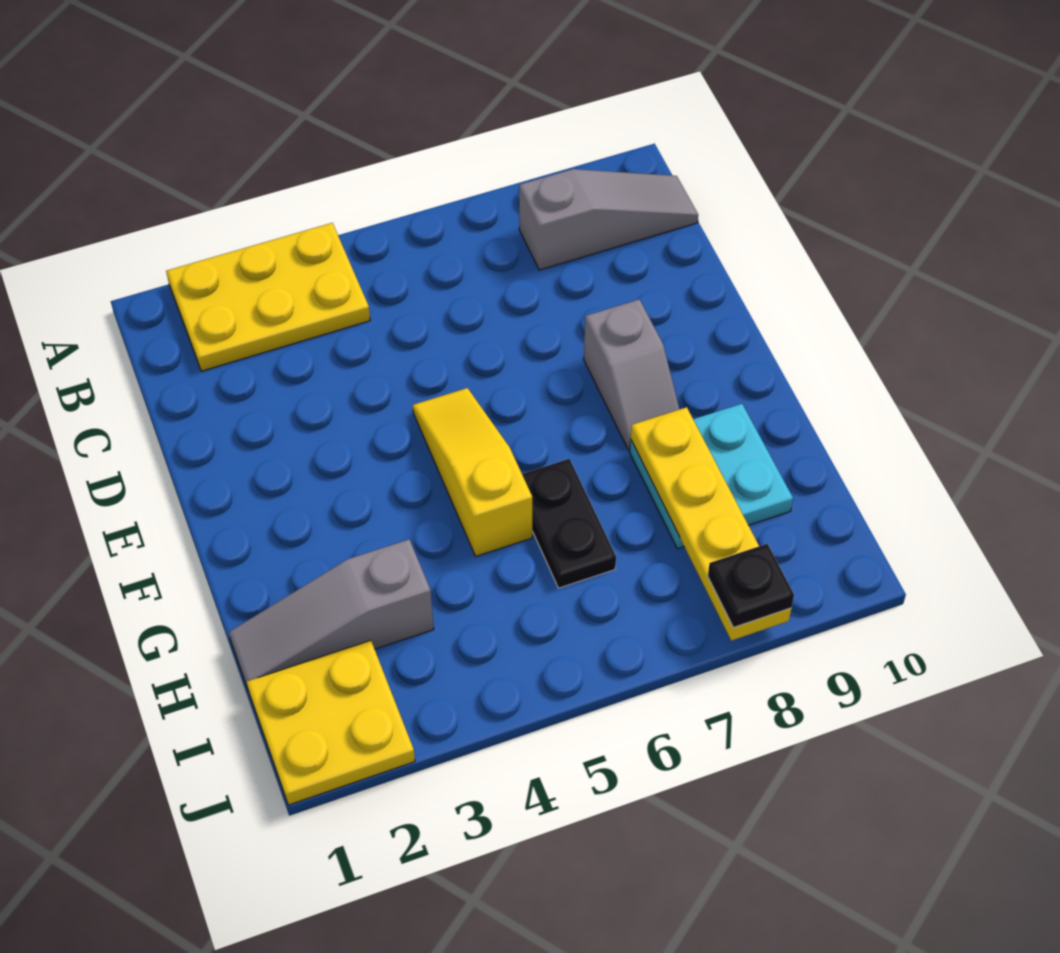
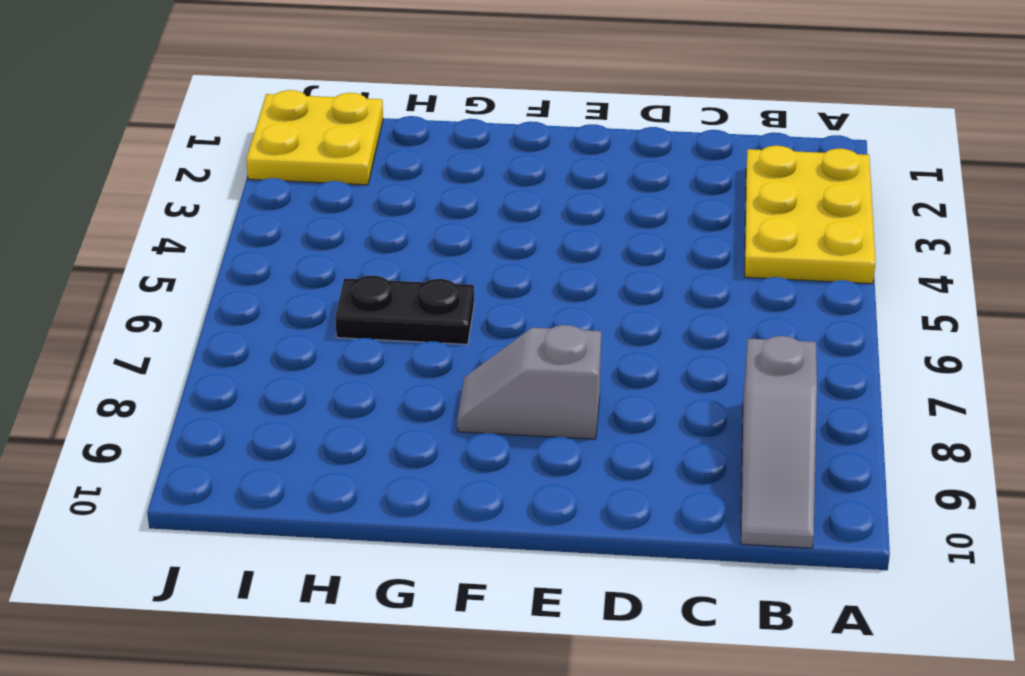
none -> yellow slope E5:G5 level 1 top G
none -> cyan plate G8:H9 level 1

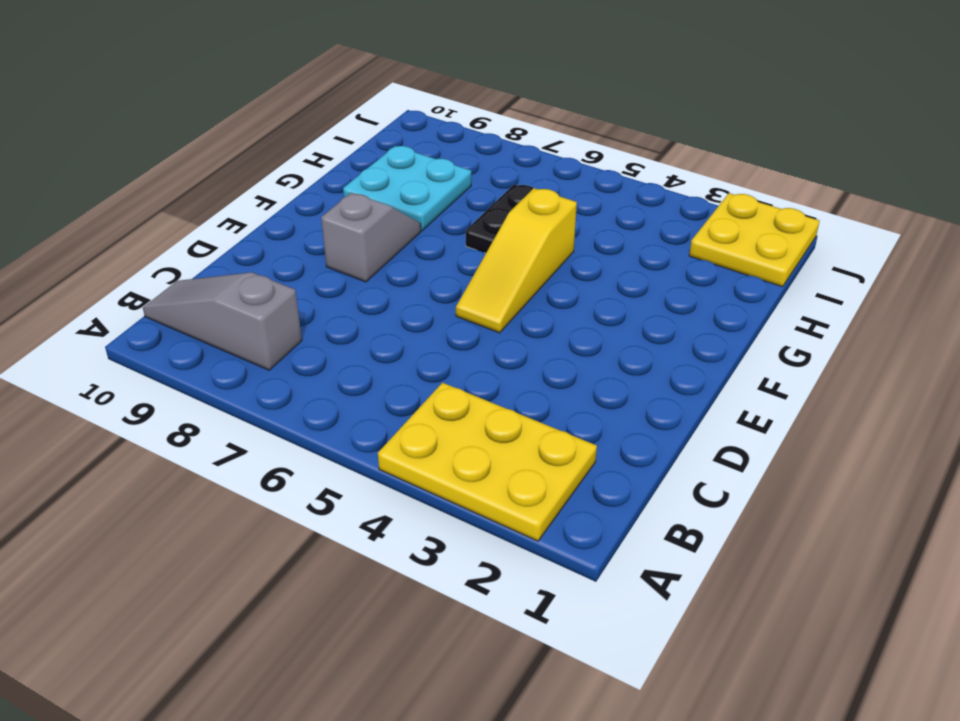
none -> grey slope H1:H3 level 1 top 3
none -> yellow plate G8:J8 level 2

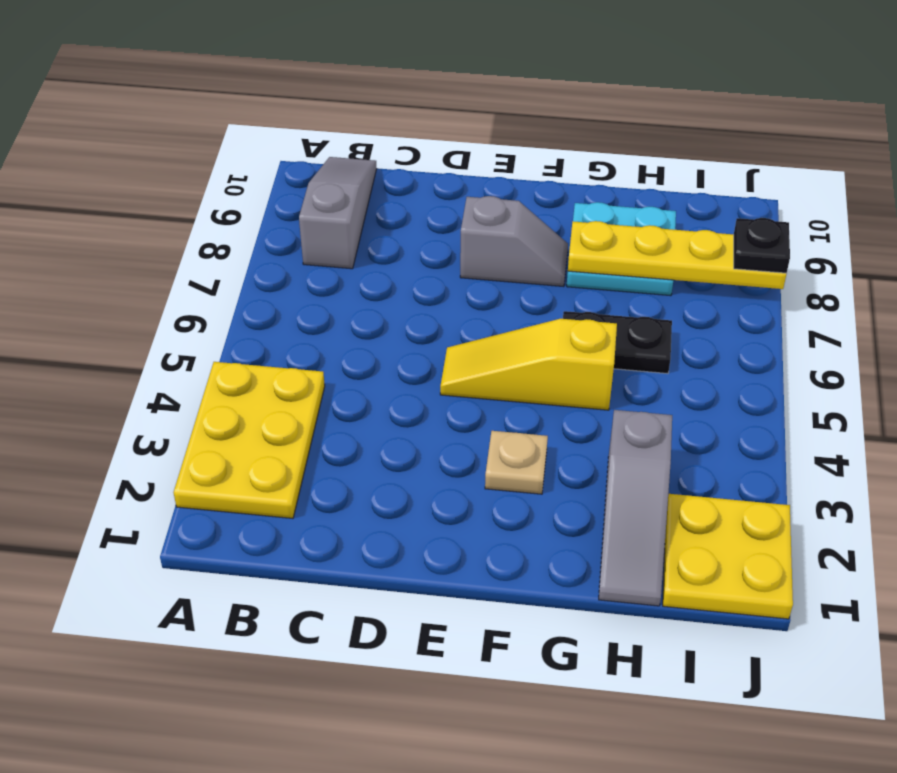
tan plate F3 level 1 -> none

